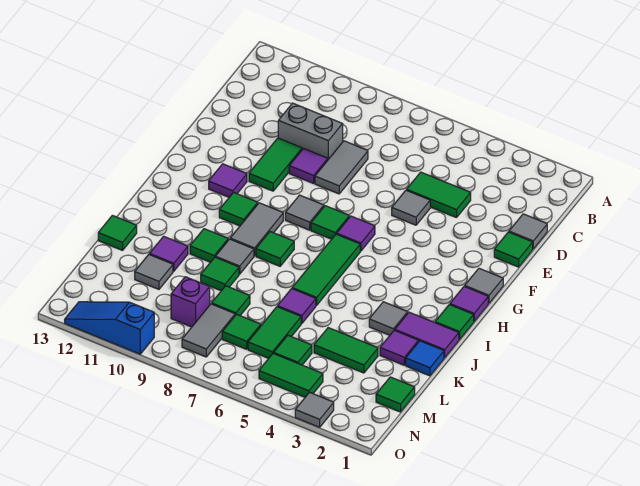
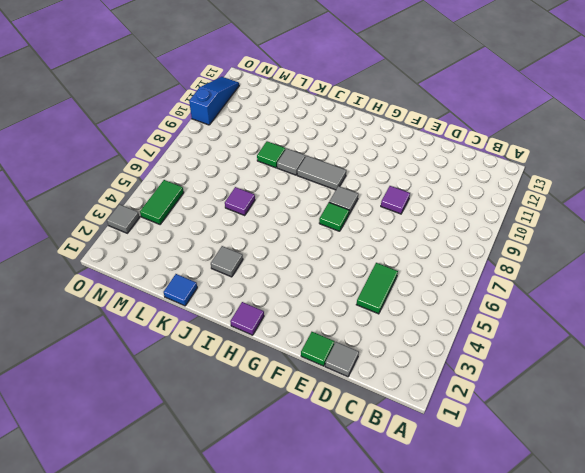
none -> grey tile D8:E8 level 1
none -> grey brick D9:D10 level 1
none -> grey tile E5 level 1
none -> green tile E10:F10 level 1

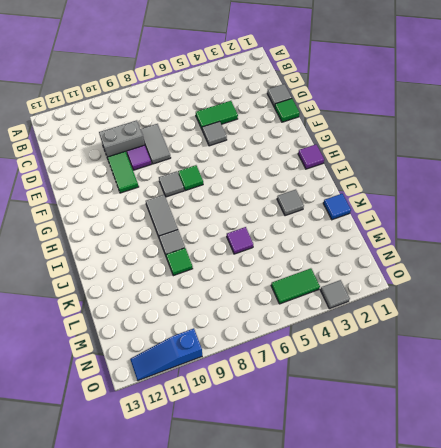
none -> grey tile G1 level 1
none -> purple tile G6 level 1
none -> purple tile G11 level 1
none -> green tile H6:J6 level 1

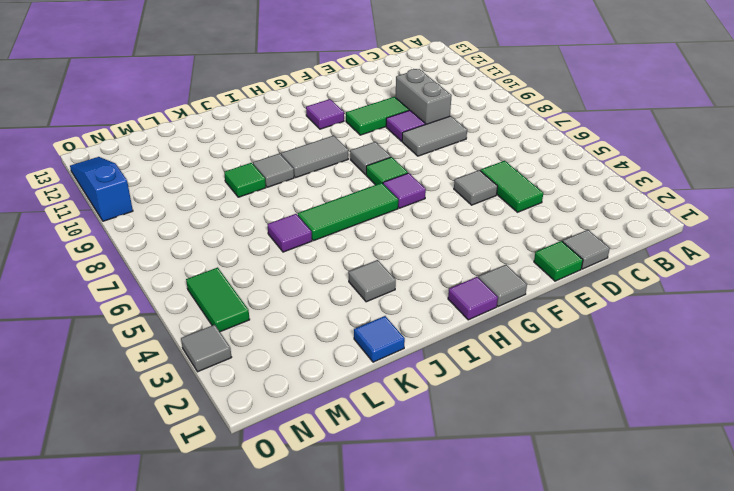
none -> green tile H10 level 1
none -> green tile I1 level 1
none -> green tile I8 level 1
none -> purple tile J1:J2 level 1

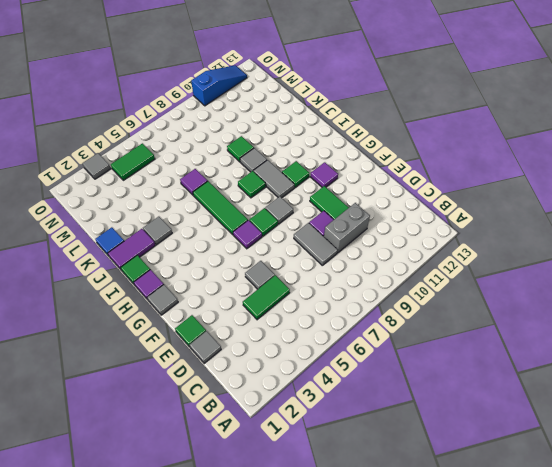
none -> green tile J10 level 1
none -> purple tile K2 level 1
none -> purple tile K11 level 1
none -> green tile K13 level 1

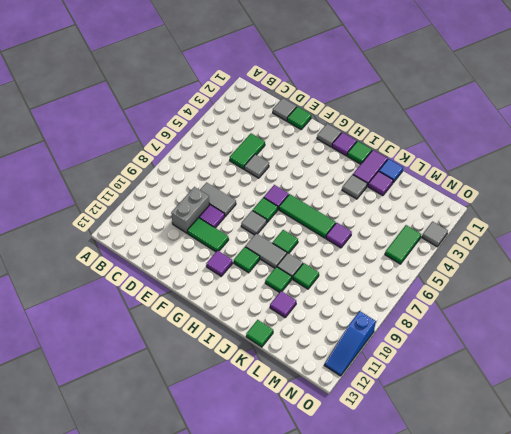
none -> green tile L3:L4 level 1
none -> green tile L6:M6 level 1
none -> green tile L8 level 1
none -> grey tile L11 level 1

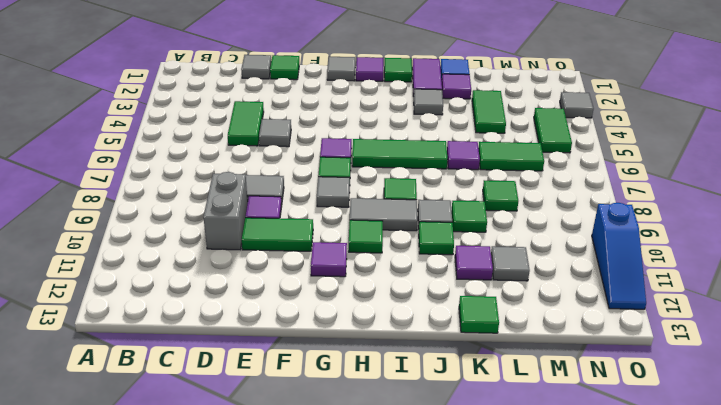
none -> green tile M1 level 1
none -> green tile M5 level 1
none -> green tile M7 level 1
none -> grey tile M8:N8 level 1

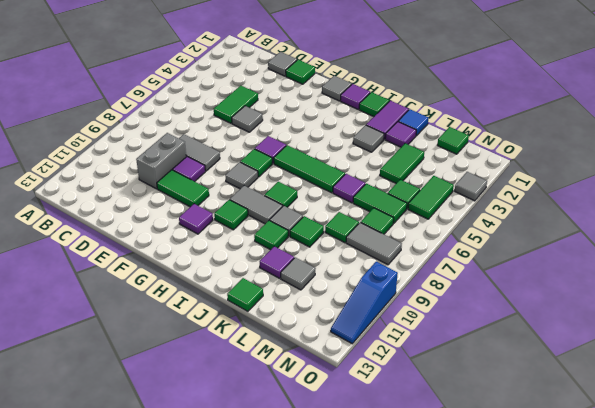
none -> purple brick M9 level 1

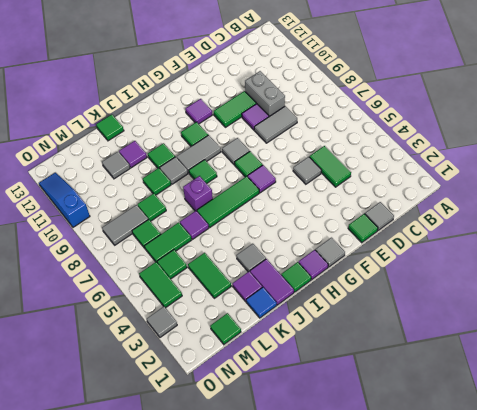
purple brick J7 level 1 -> purple brick M9 level 1

